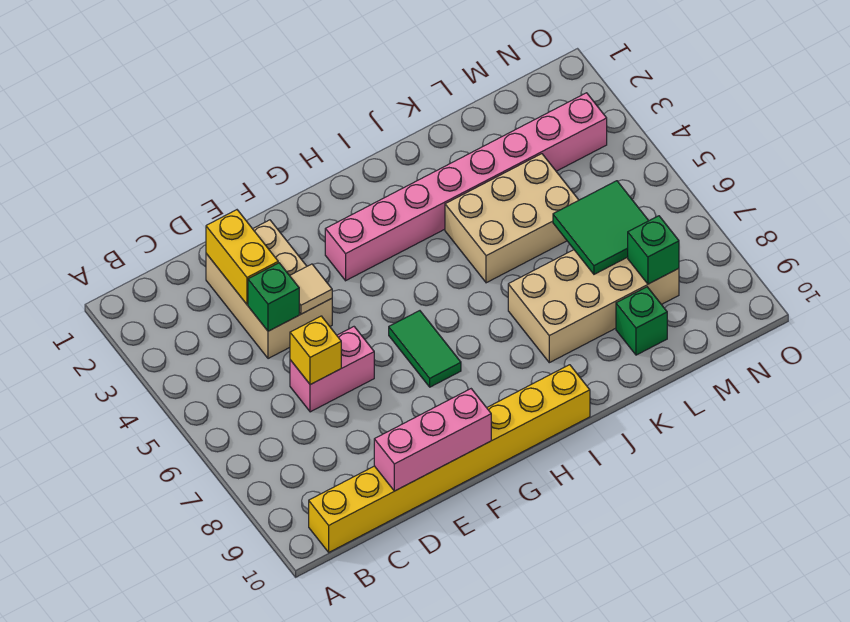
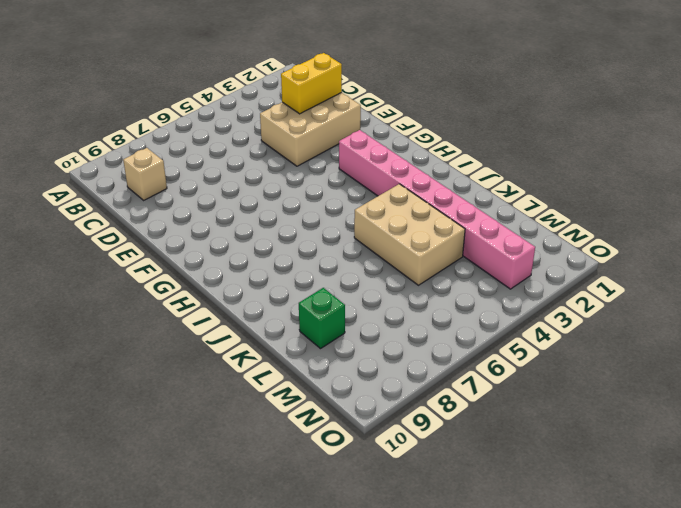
tan brick C9 level 1 -> none
none -> yellow brick B10:I10 level 1
none -> pink brick D6:E6 level 1
none -> green tile G6:G7 level 1

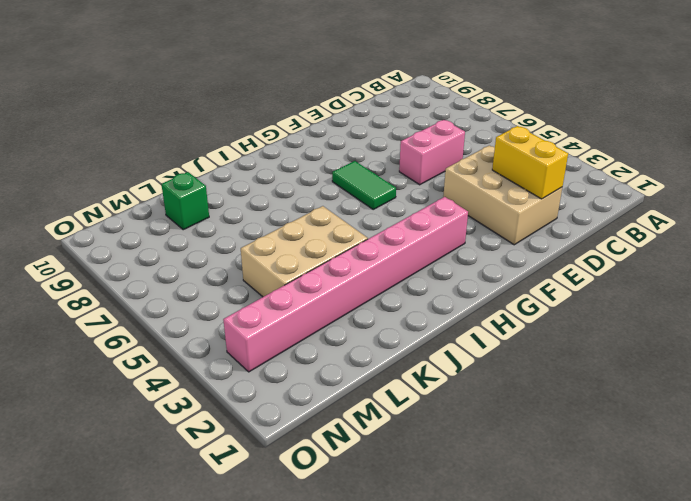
none -> yellow brick B10:I10 level 1
none -> tan brick J7:M8 level 1
none -> green brick D4 level 2

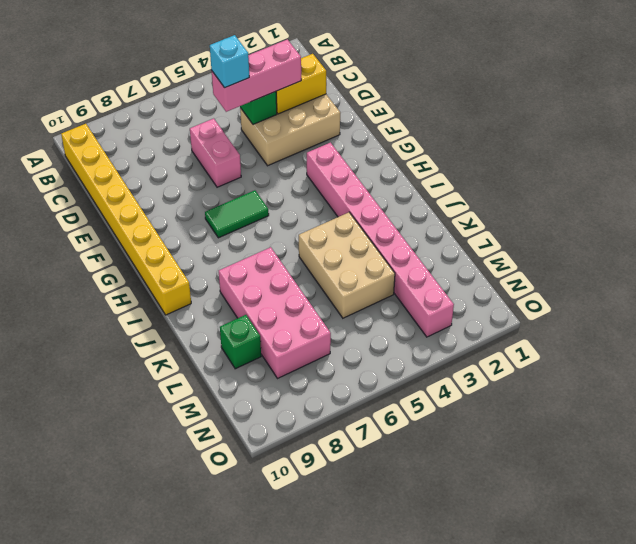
pink brick D3:D5 level 3 -> pink brick D10:F10 level 2
cyan brick D5 level 4 -> none
pink brick J7:M8 level 1 -> tan brick J7:M8 level 1
none -> yellow brick D6 level 2
none -> tan tile E4 level 2
none -> green tile L6:M7 level 2

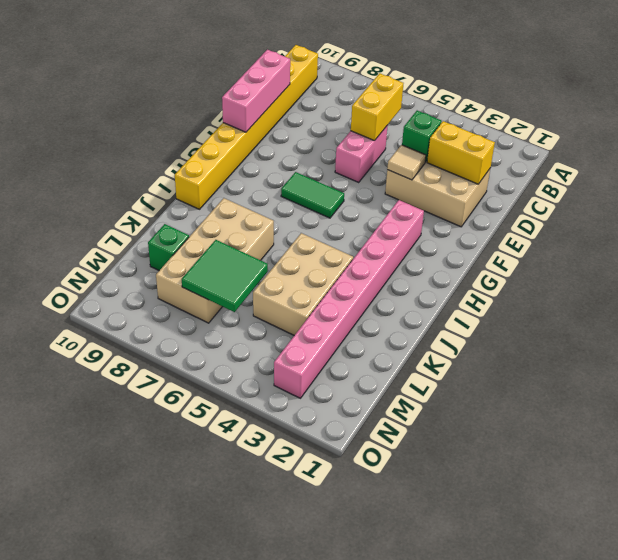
yellow brick C6:D6 level 2 -> yellow brick D6 level 2
none -> green brick M8 level 2

